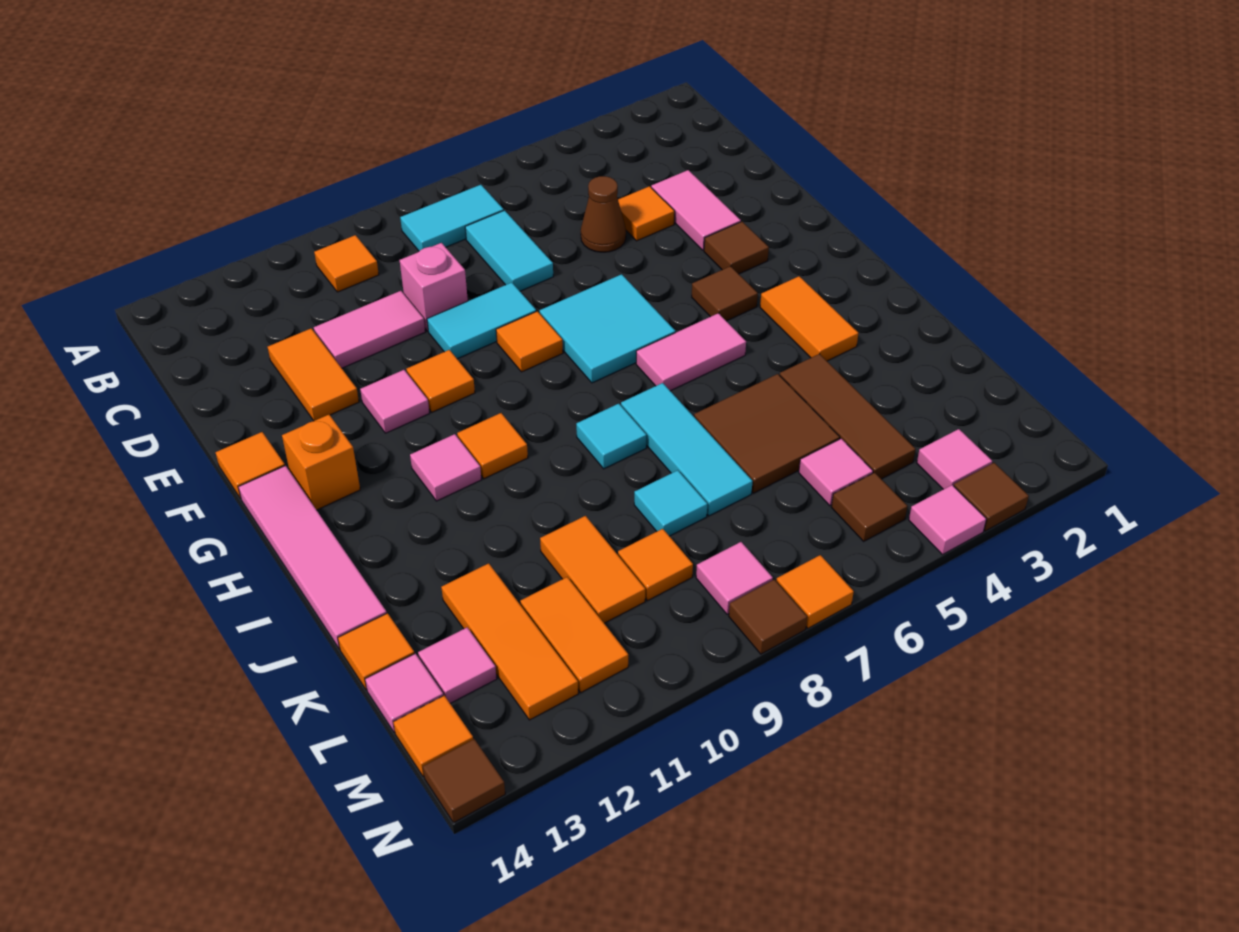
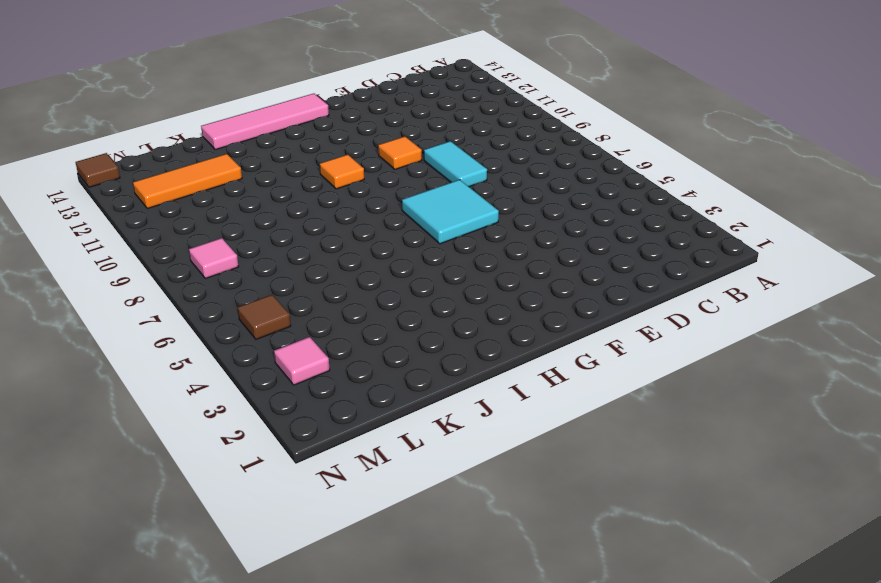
none -> cyan tile B7:B8 level 1
none -> orange tile B10 level 1
none -> cyan tile C7:D7 level 1
none -> pink tile D3:E3 level 1

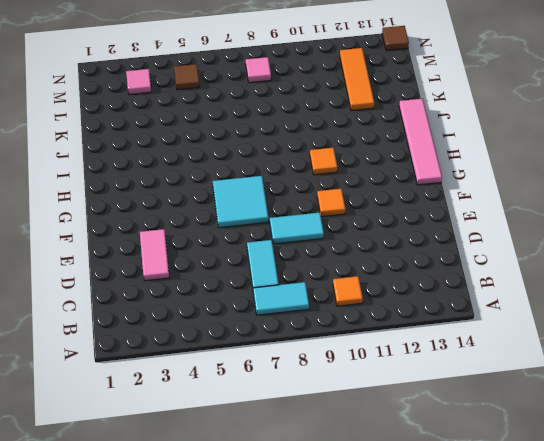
none -> orange tile D4 level 1
none -> brown cone D5 level 1
none -> pink brick D9 level 1
none -> pink tile D10:D11 level 1

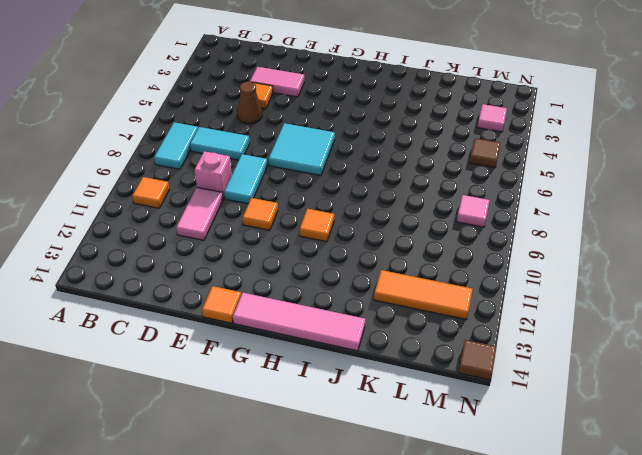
none -> orange tile D12:E12 level 1
none -> brown tile F3 level 1
none -> orange tile F8 level 1
none -> pink tile F11 level 1

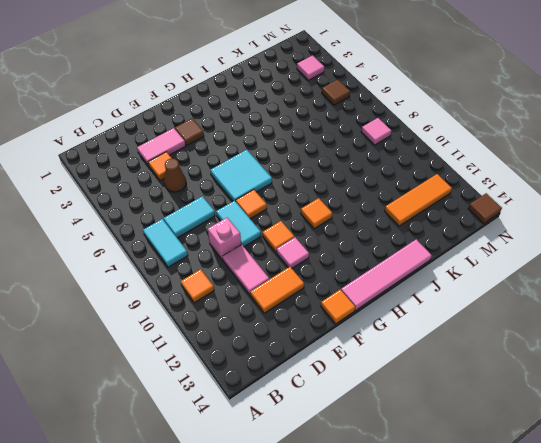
none -> brown tile G4 level 1
none -> orange brick G13 level 1
none -> orange tile H3:I3 level 1
none -> pink tile H5:H6 level 1

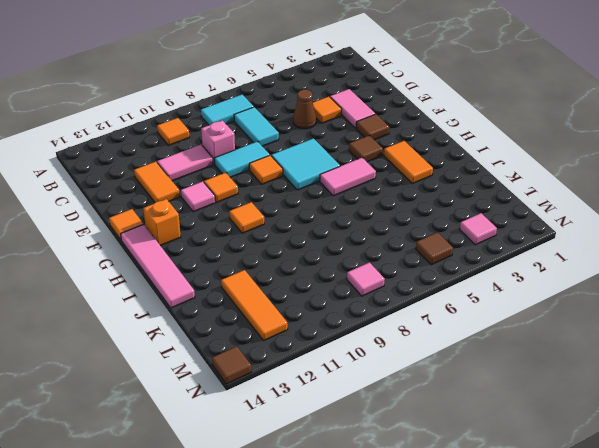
none -> pink tile H11 level 1
none -> cyan tile I7:K7 level 1
none -> cyan tile I8 level 1
none -> brown tile J4:L4 level 1

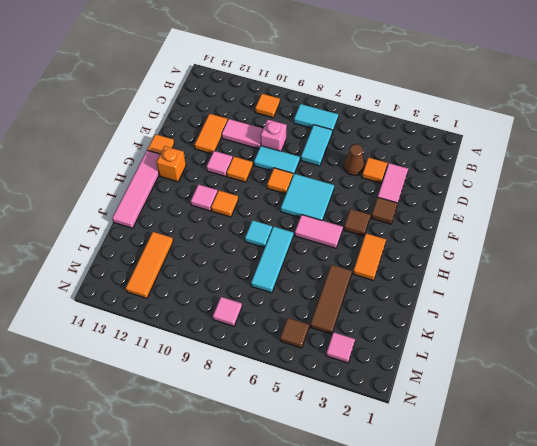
none -> brown tile J5:K6 level 1
none -> cyan tile K8 level 1
none -> orange tile K10:L10 level 1
none -> orange tile K14 level 1

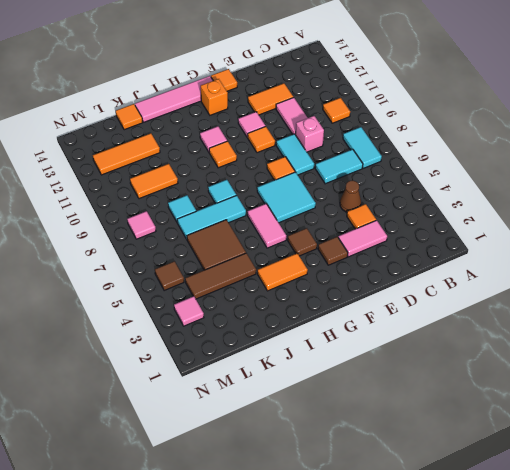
none -> pink tile L5 level 1
none -> orange tile L9 level 1
none -> orange tile L11:M11 level 1
none -> pink tile L13 level 1

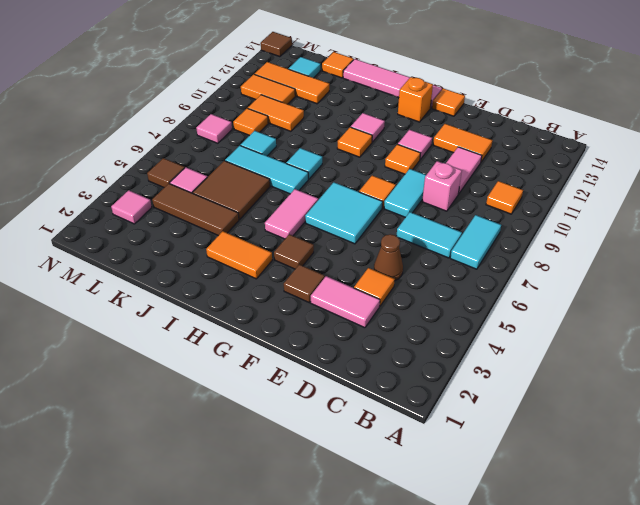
cyan tile L13 level 1 -> pink tile L13 level 1
none -> pink tile L14 level 1
none -> orange tile M14 level 1
none -> brown tile N3 level 1
none -> pink tile N4 level 1

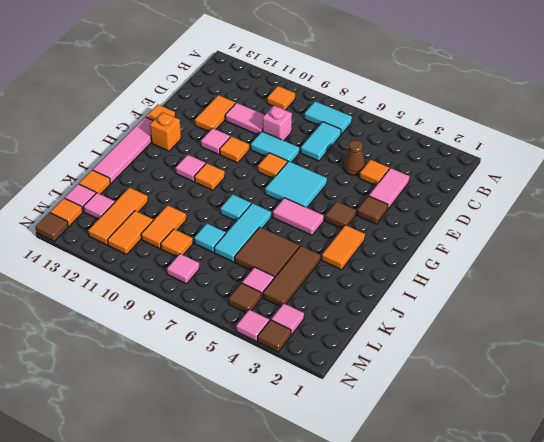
none -> orange tile N7 level 1
none -> brown tile N8 level 1

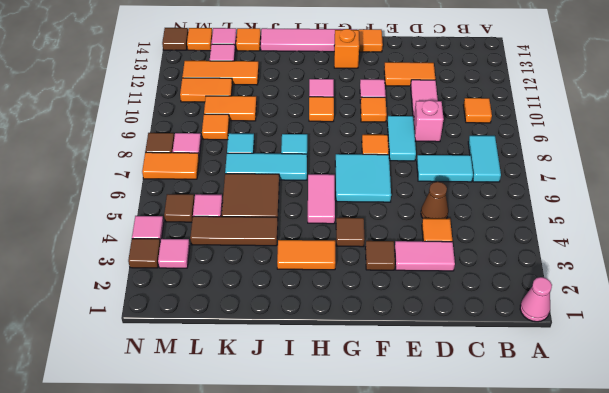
pink cone A1 level 1 -> none
orange tile M7:N7 level 1 -> orange tile N7 level 1

